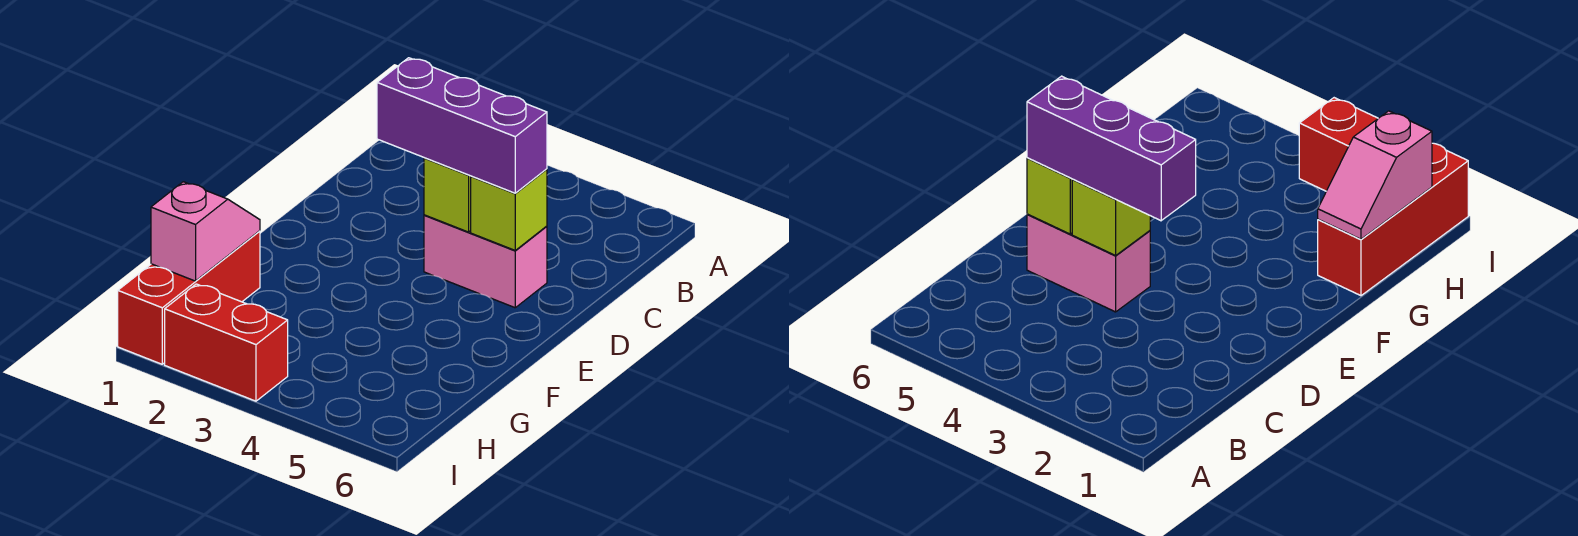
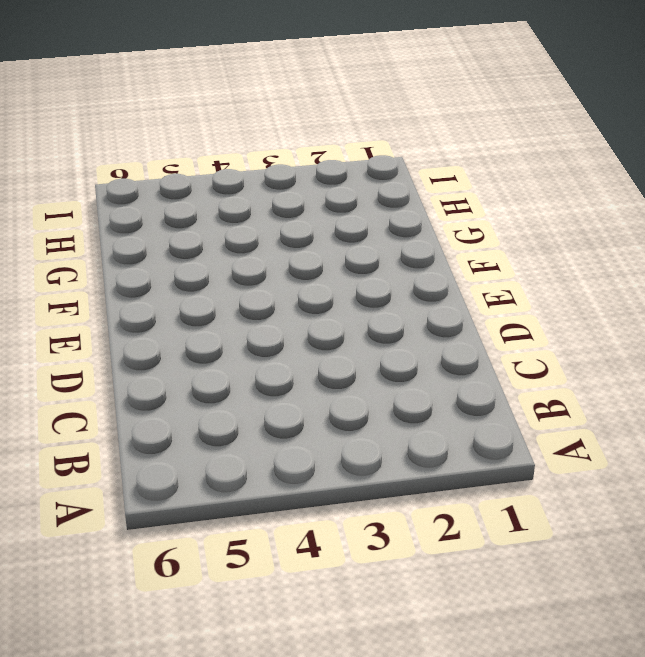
none -> pink brick D4:D5 level 1
none -> red brick G1:I1 level 1

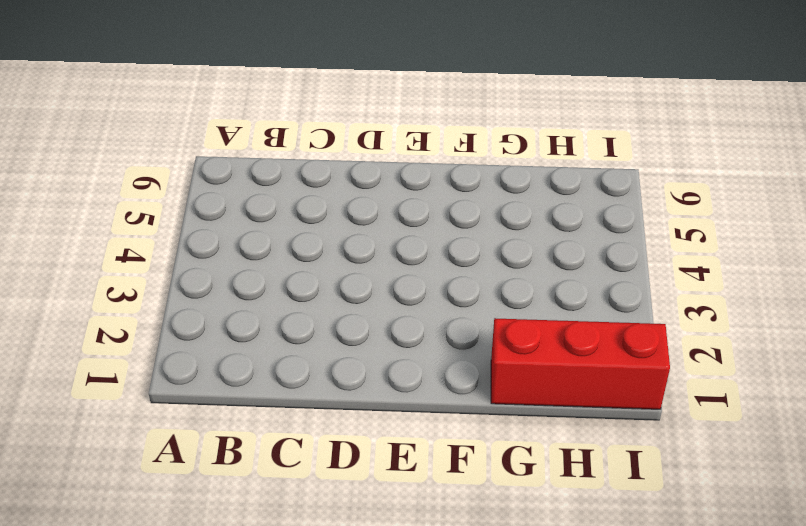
none -> pink brick D4:D5 level 1
none -> red brick I2:I3 level 1

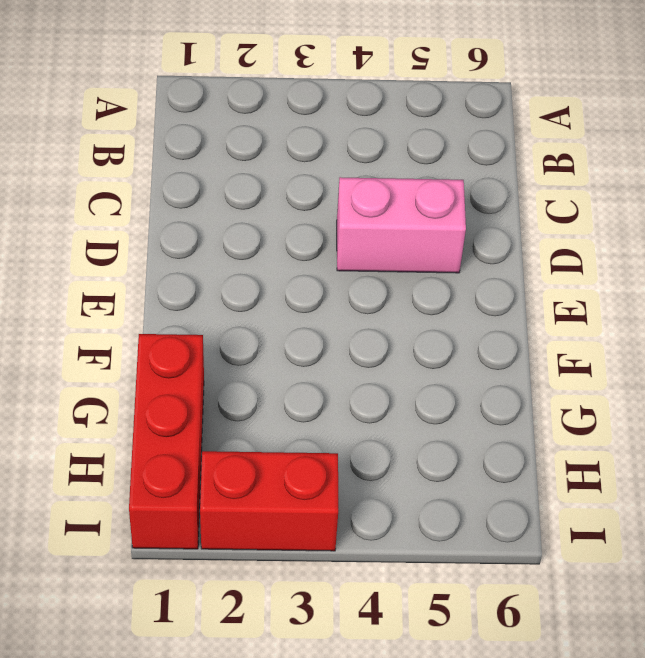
none -> lime brick D4 level 2
none -> lime brick D5 level 2

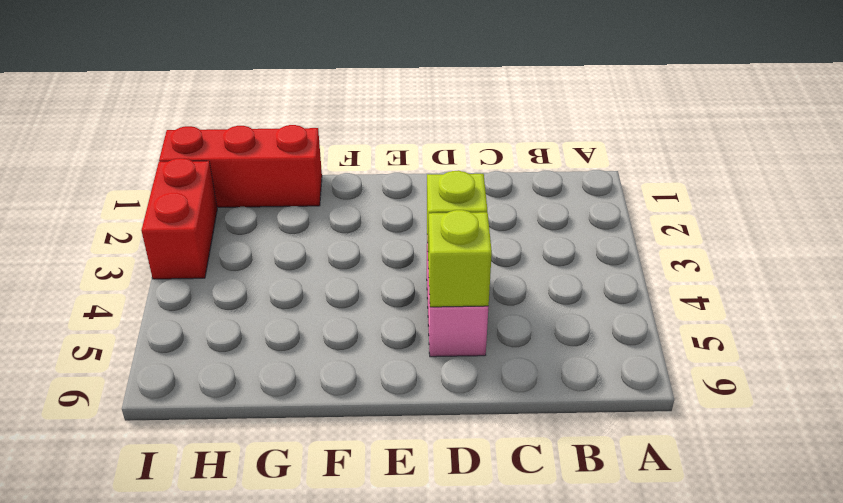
none -> pink slope G1:H1 level 2 top H
none -> purple brick D3:D5 level 3

